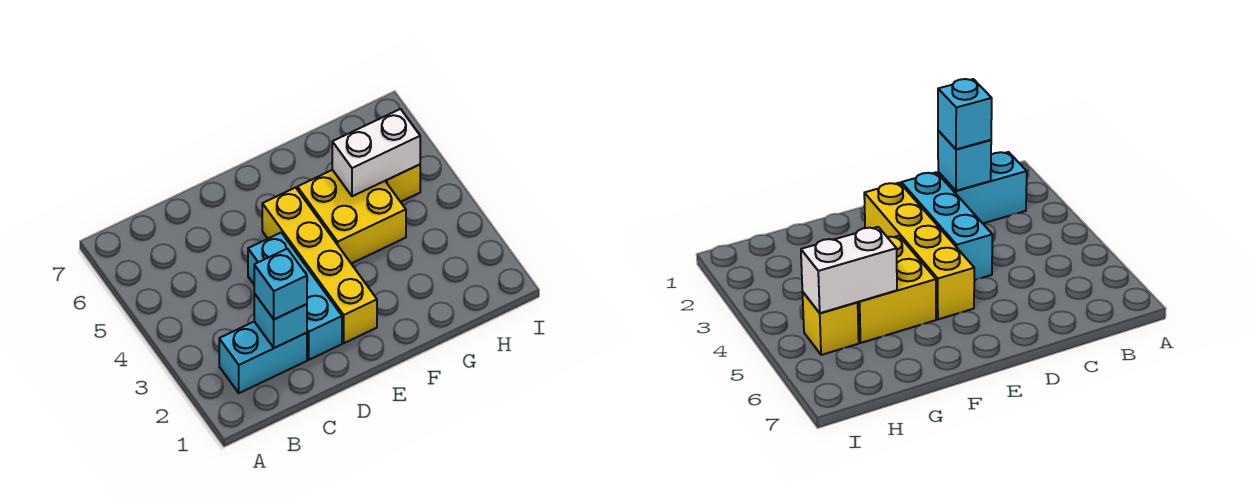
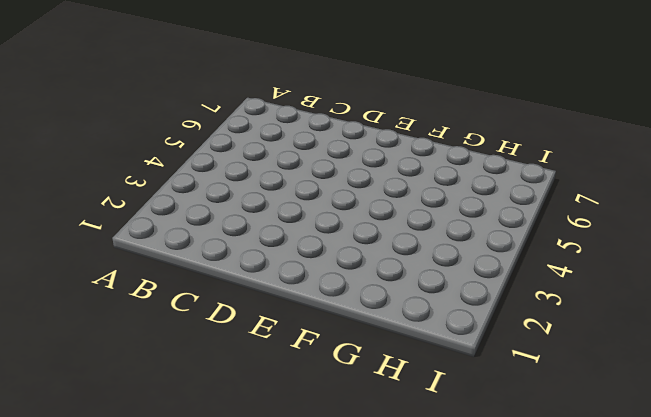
none -> cyan brick B2:C2 level 1
none -> cyan brick D2:D4 level 1

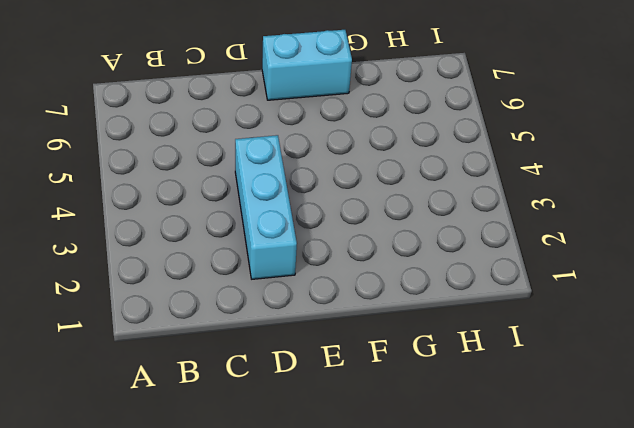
cyan brick E7:F7 level 1 -> cyan brick B2:C2 level 1
none -> yellow brick E2:E5 level 1
none -> yellow brick F4:G5 level 1

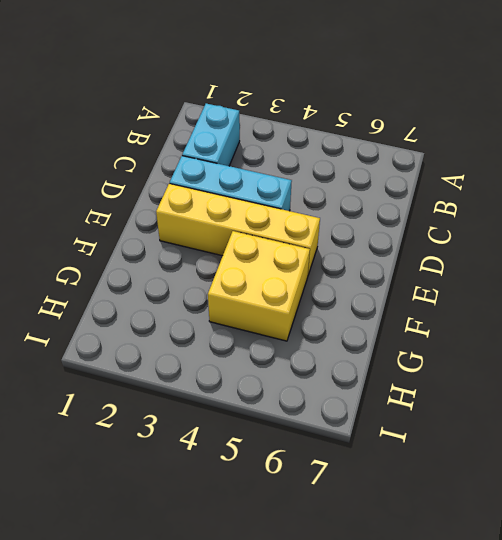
none -> yellow brick H5 level 1
none -> cyan brick C2 level 2

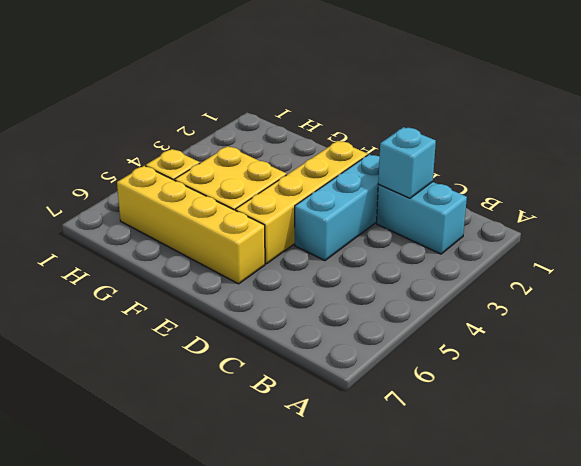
yellow brick E6:H6 level 1 -> none
none -> white brick G5:H5 level 2
none -> cyan brick C2 level 3

